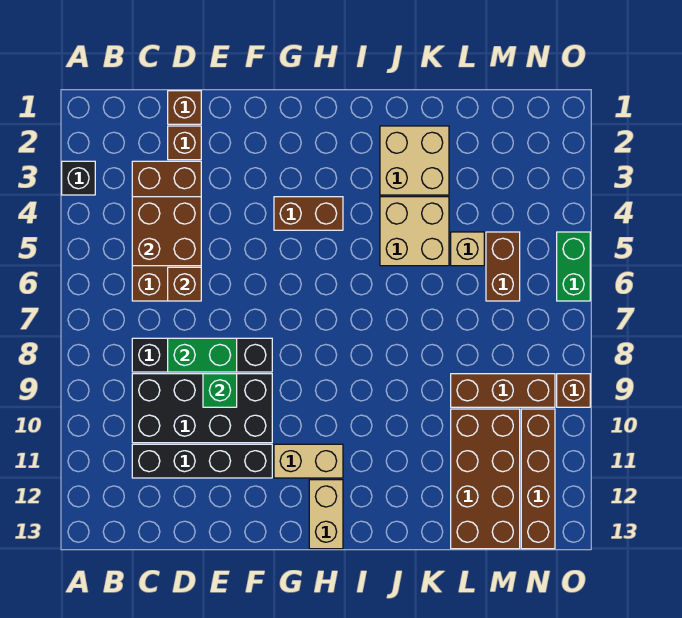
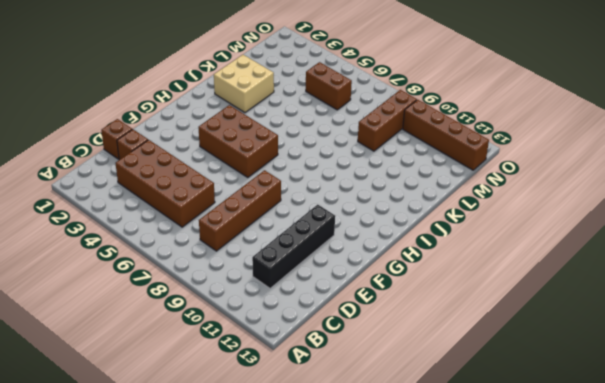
brown brick C8:F8 level 1 -> black brick C8:F8 level 1
brown brick G4:H6 level 1 -> brown brick G4:H4 level 1
none -> black brick A3 level 1
none -> black brick C9:F10 level 1
none -> tan brick G11:H11 level 1

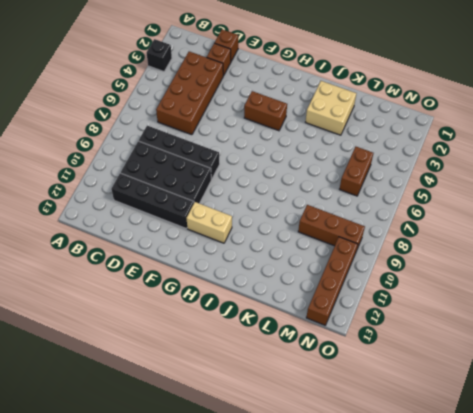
none -> tan brick H12:H13 level 1
none -> tan brick J4:K5 level 1
none -> tan brick L5 level 1

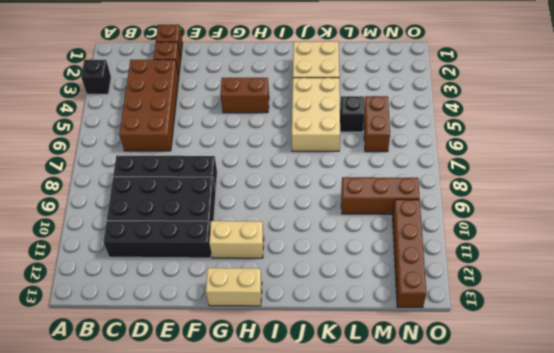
tan brick G13:H13 level 1 -> tan brick H12:H13 level 1
tan brick J4:K6 level 1 -> tan brick J4:K5 level 1
black brick L5 level 1 -> tan brick L5 level 1
none -> brown brick L10:M13 level 1
none -> green brick O5:O6 level 1
none -> brown brick O9 level 1

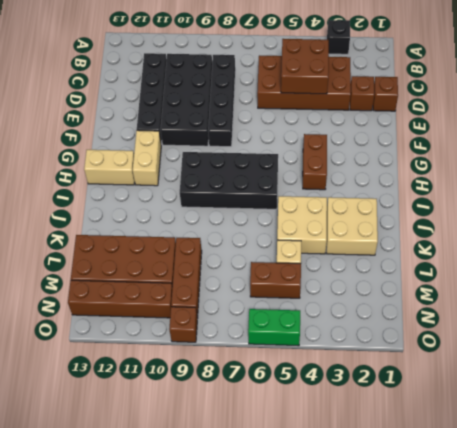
black brick H6:I9 level 1 -> none
none -> brown brick D6 level 2
none -> green brick D8:E8 level 2
none -> green brick E9 level 2

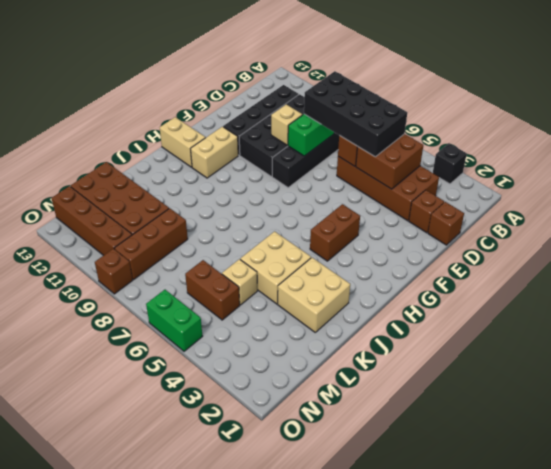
black brick C5:D8 level 3 -> none
tan brick E9 level 2 -> green brick E9 level 2

